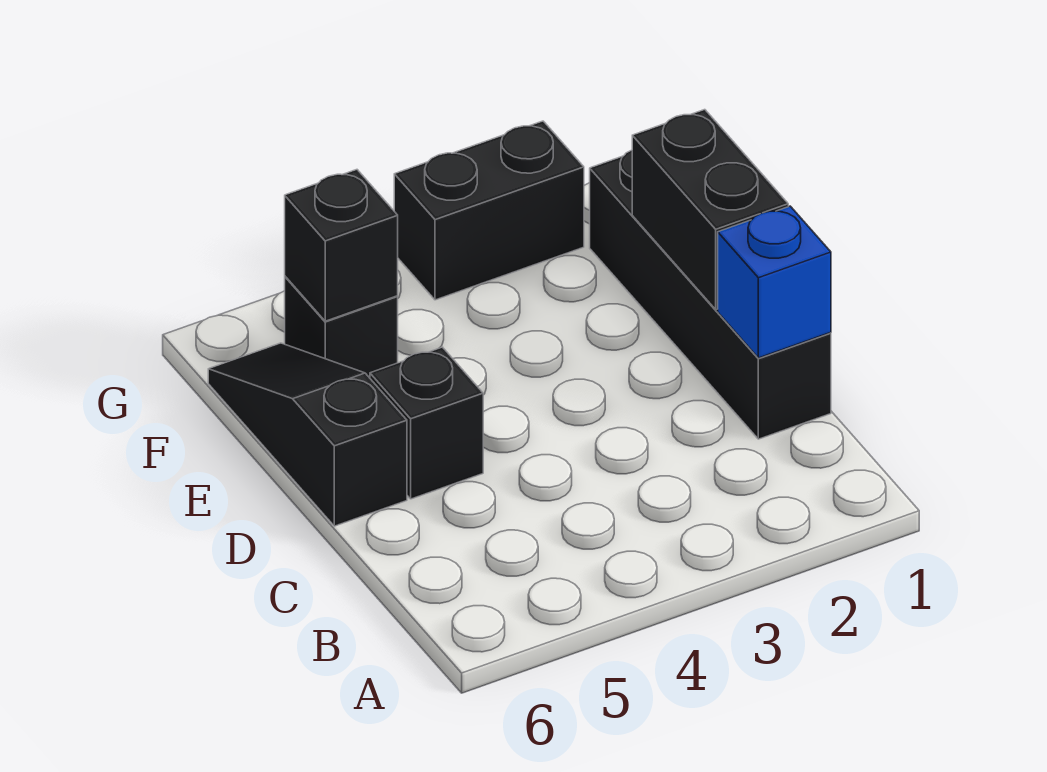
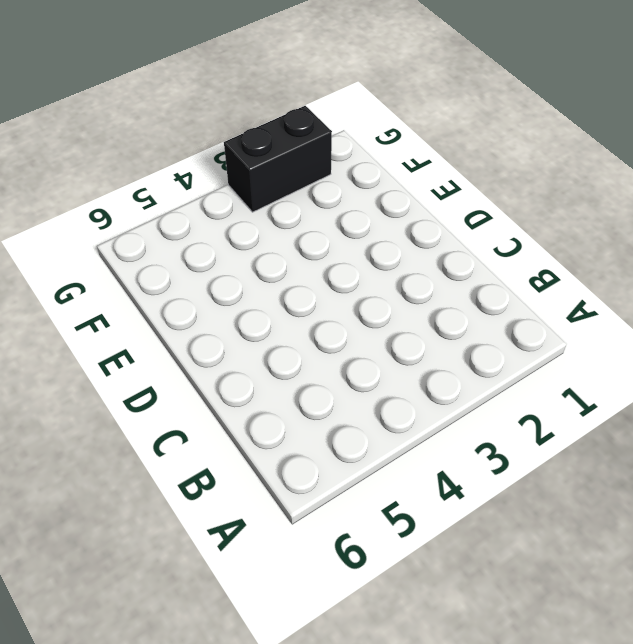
none -> black brick C1:F1 level 1
none -> black brick D5 level 1

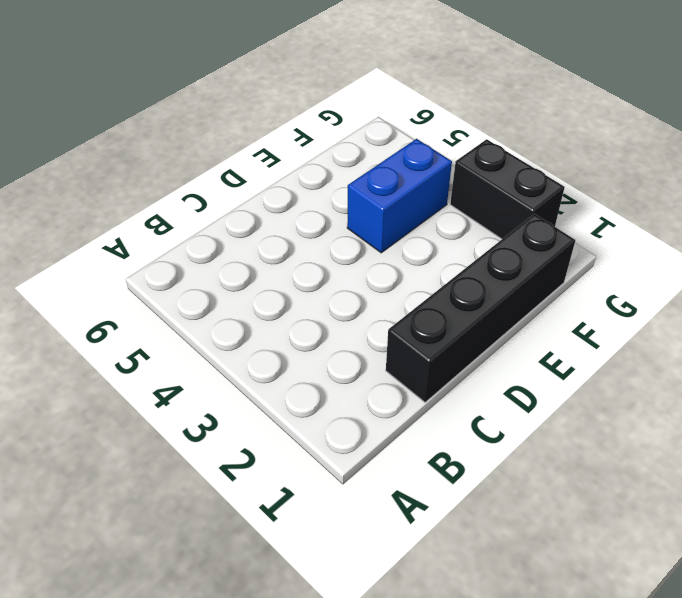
blue brick E4:F4 level 1 -> none
none -> black brick D5 level 1
none -> black slope D6:F6 level 1 top D

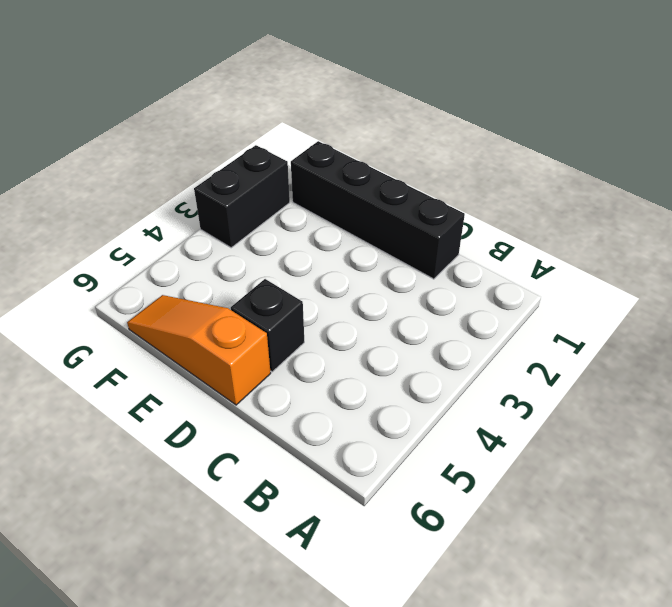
orange slope D6:F6 level 1 top D -> black slope D6:F6 level 1 top D
none -> black brick F5 level 1
none -> blue brick C1 level 2

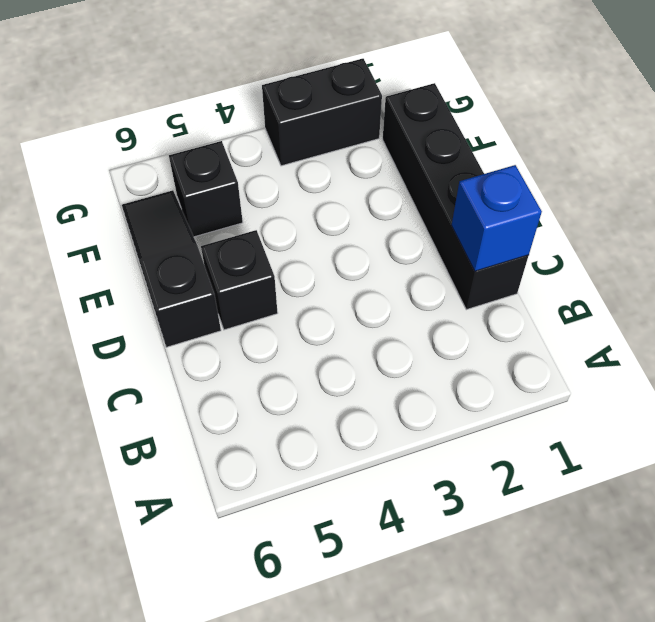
none -> black brick D1:E1 level 2
none -> black brick F5 level 2

